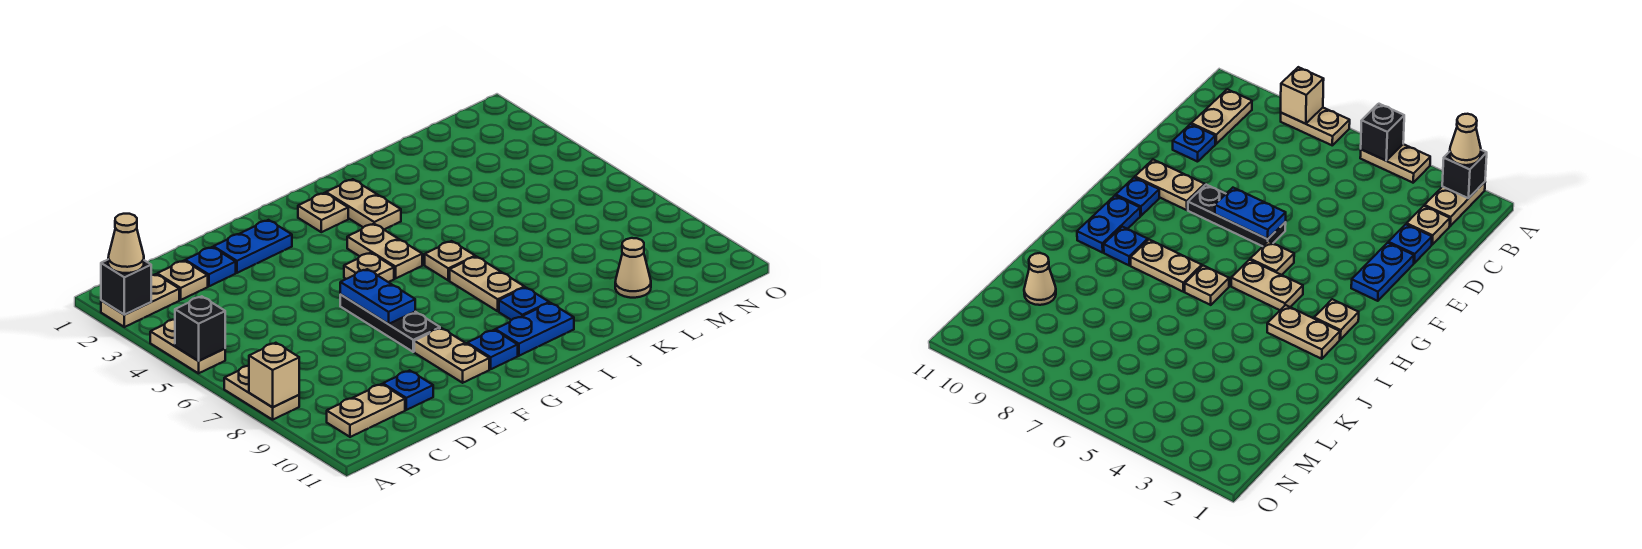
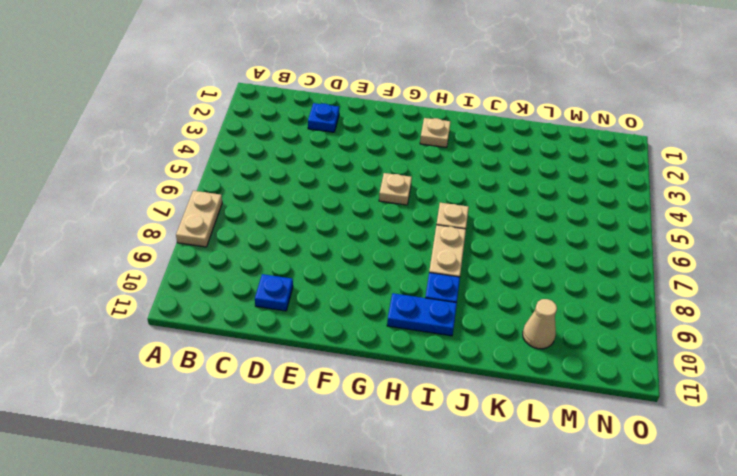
none -> tan plate A2:B2 level 1
none -> tan plate A4:A5 level 1
none -> tan plate B10:C10 level 1

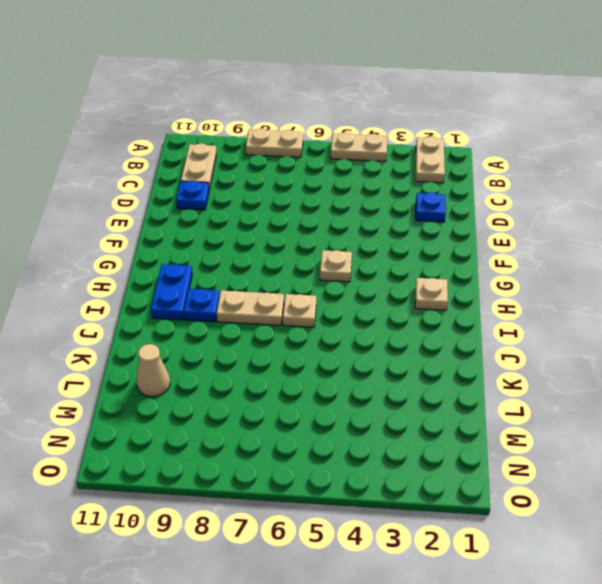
none -> tan plate C2 level 1
none -> blue plate E2:F2 level 1
none -> black plate F6:F8 level 1

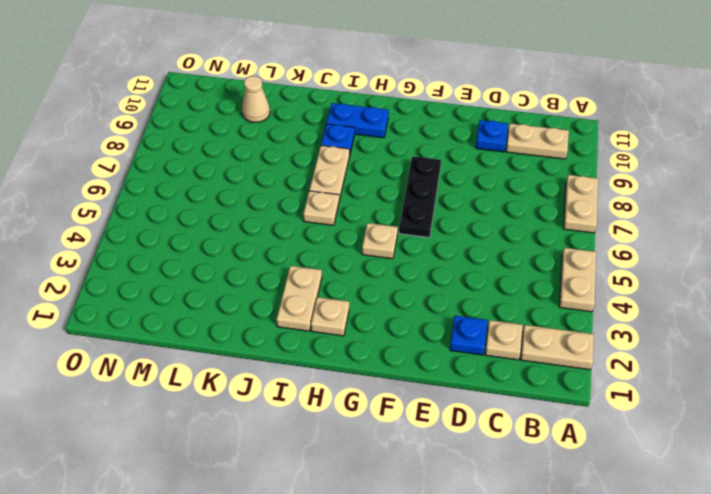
none -> blue plate E2:F2 level 1
none -> tan plate F9:F10 level 1
none -> blue plate G10 level 1

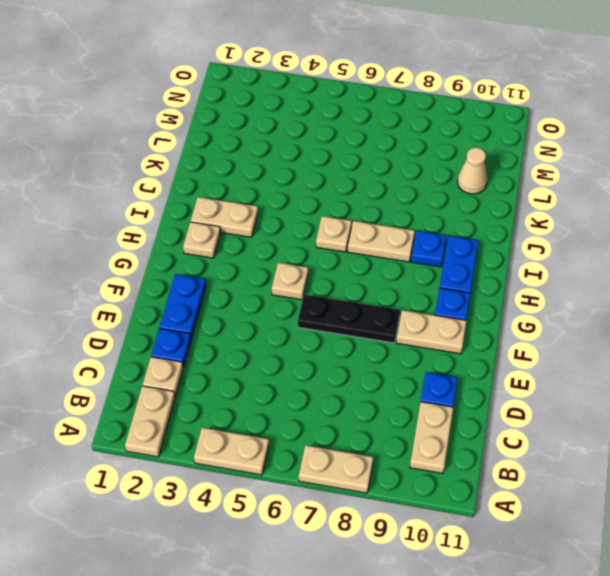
none -> tan plate H4:H5 level 1
none -> black brick A2 level 2
none -> black brick A5 level 2

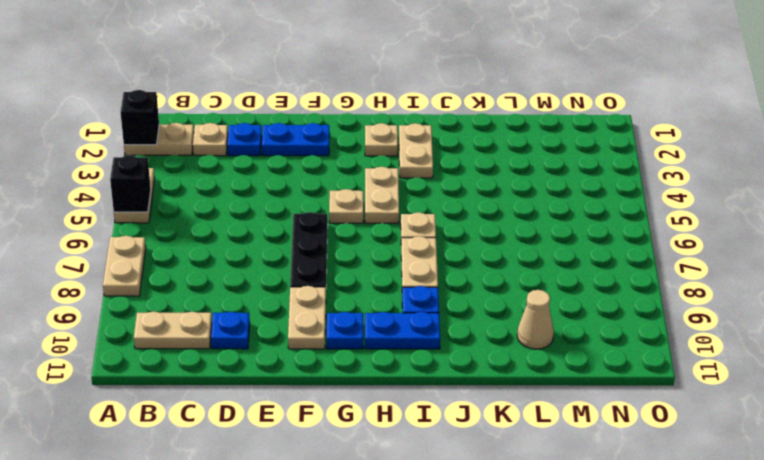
none -> tan brick A8 level 2
none -> blue plate F6:F7 level 2
none -> tan cone A2 level 3

